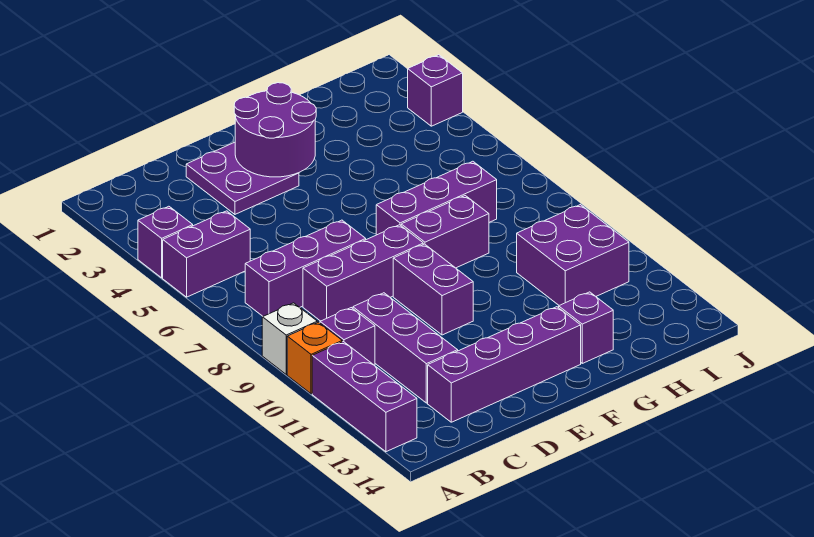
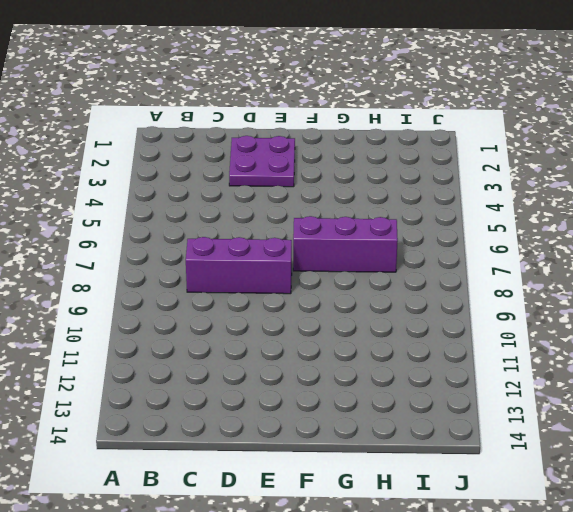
none -> purple brick A4 level 1
none -> purple brick A5:B5 level 1
none -> white brick A9 level 1

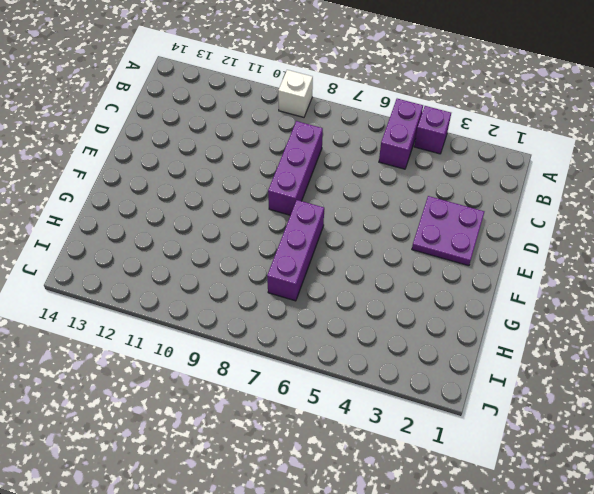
none -> orange brick A10 level 1
none -> purple brick A11:A13 level 1
none -> purple brick B7:D7 level 1

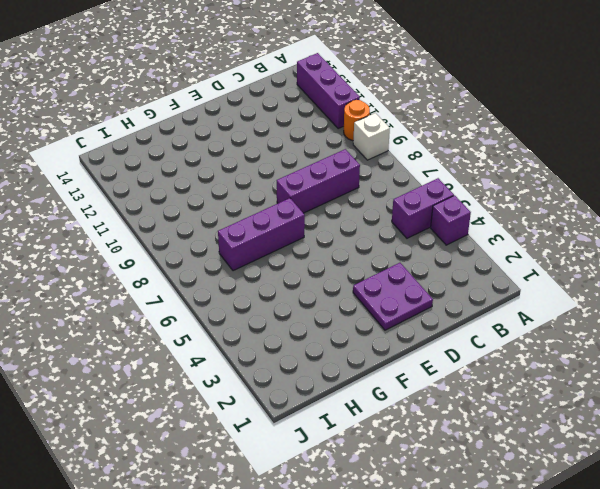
orange round brick A10 level 1 -> orange brick A10 level 1
none -> purple brick B7:D7 level 1
none -> purple brick B10 level 1
none -> purple brick C10:C12 level 1

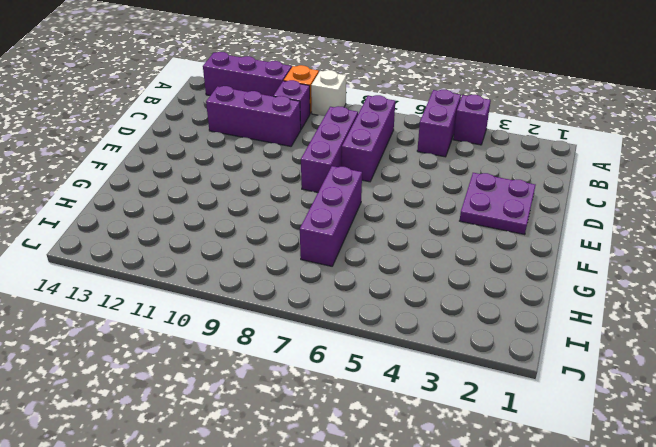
none -> purple brick C13:F13 level 1
none -> purple brick E9:E10 level 1
none -> purple brick F8:G8 level 1

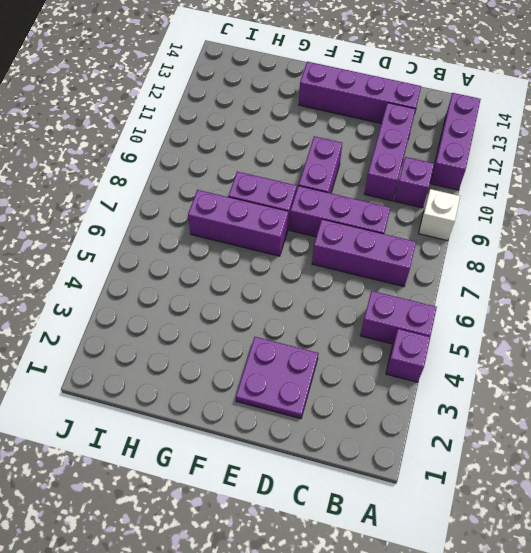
none -> orange brick A10 level 1
none -> purple brick G13 level 1
none -> purple brick H10:I11 level 1

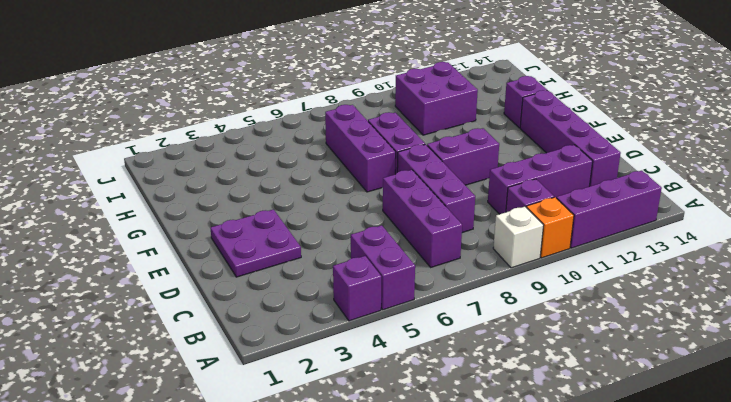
none -> purple brick J3 level 1
none -> purple round brick E2:F3 level 2

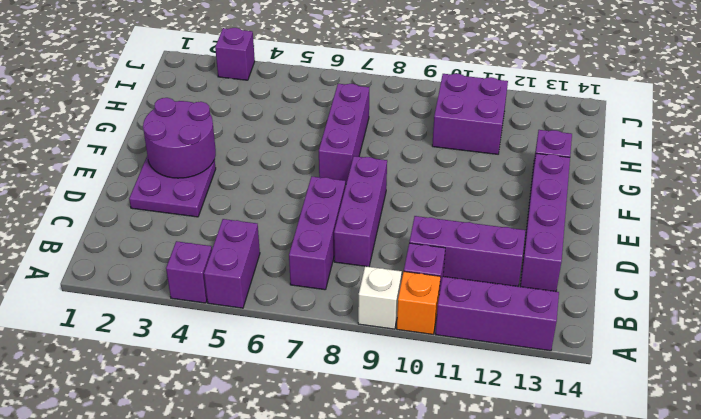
none -> purple brick E9:E10 level 1
none -> purple brick F8:G8 level 1

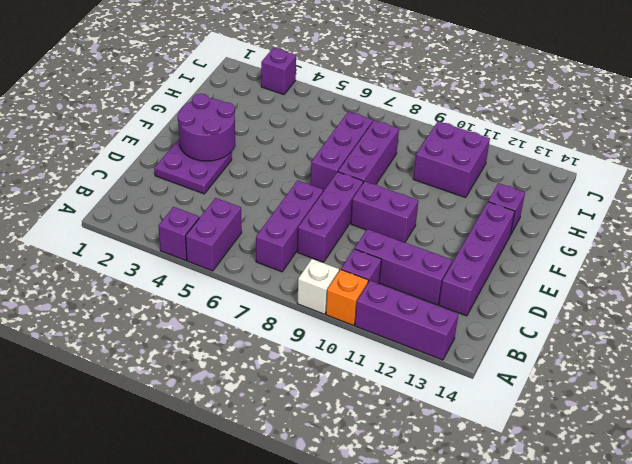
purple brick F8:H8 level 1 -> purple brick F8:G8 level 1

